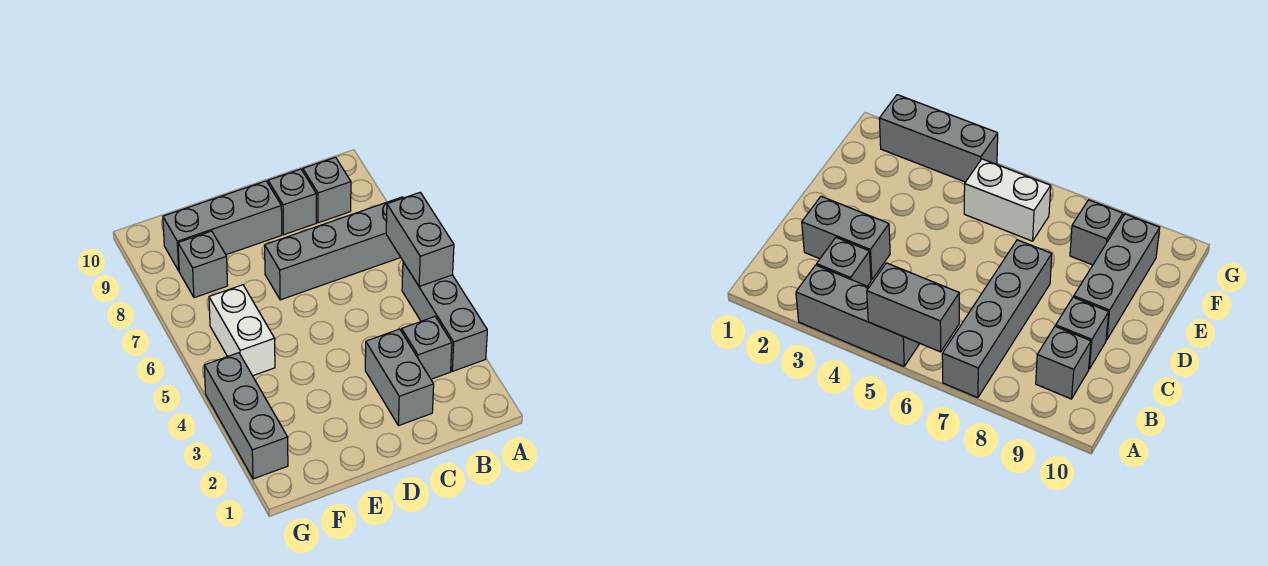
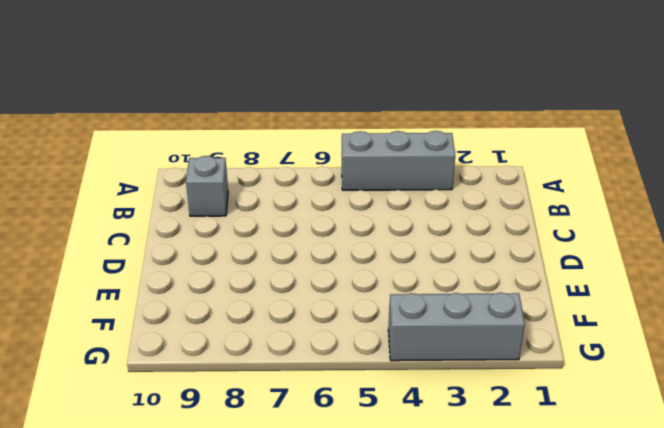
none -> grey brick A7:D7 level 1
none -> grey brick B3 level 1

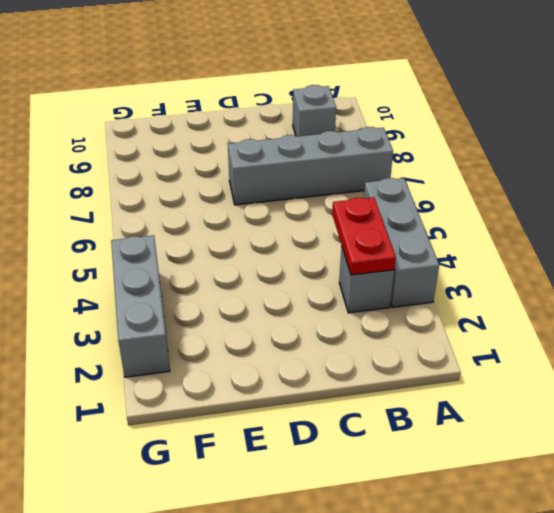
red plate B3:B4 level 2 -> none
none -> grey brick C2:C3 level 1
none -> grey brick C9 level 1

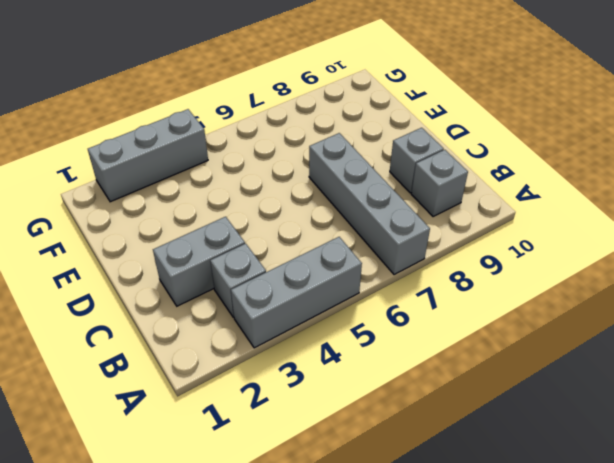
none -> grey brick D9:F9 level 1
none -> white brick F5:F6 level 1

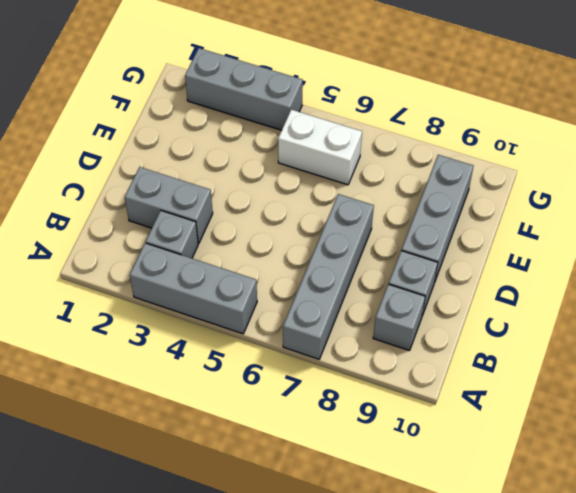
none -> grey brick F8 level 1
none -> grey brick A5:A6 level 2

